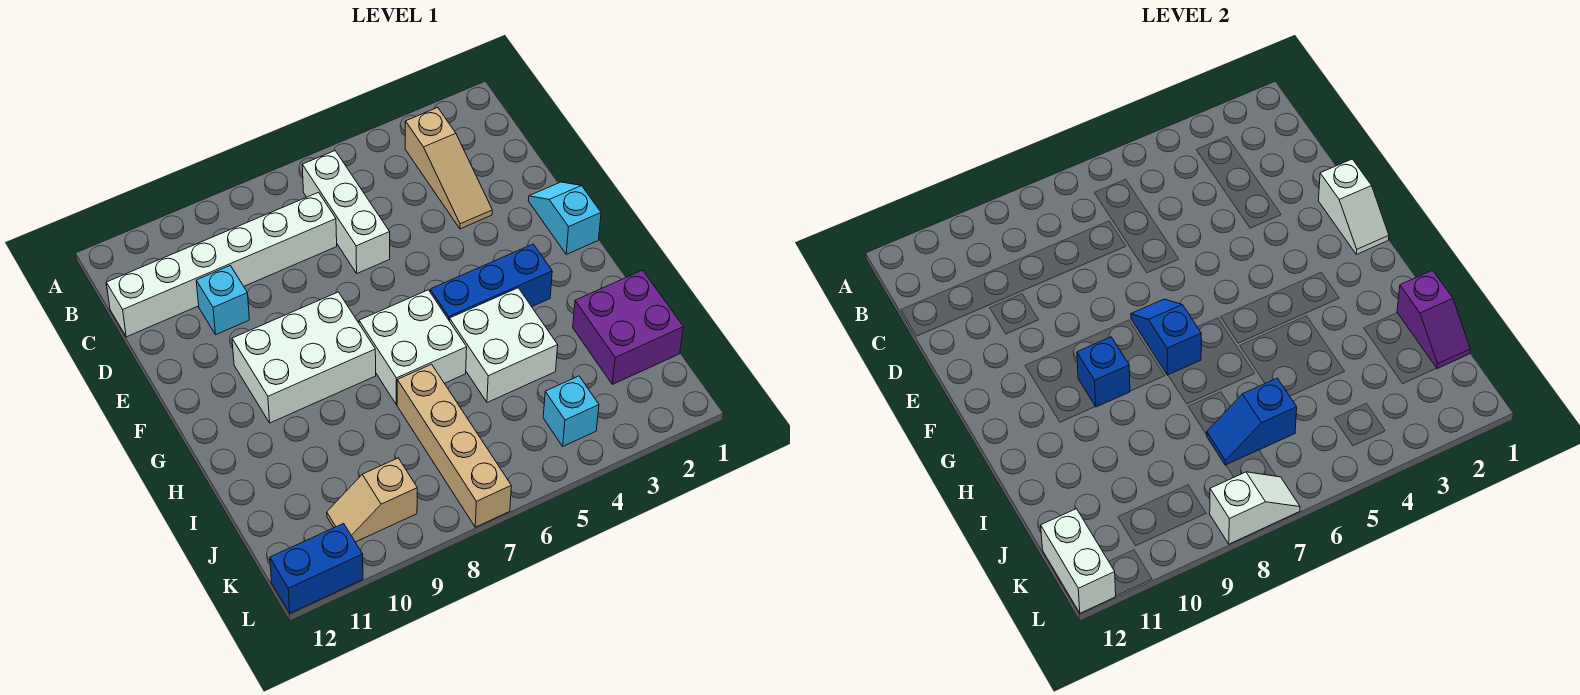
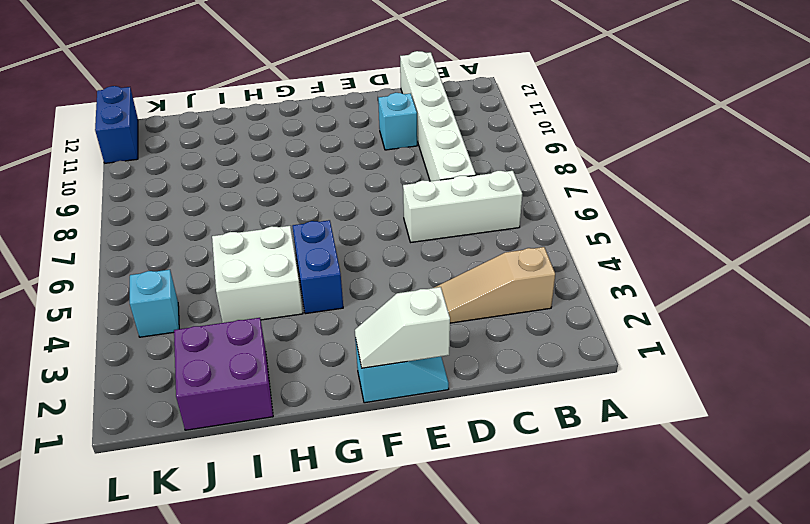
blue brick G4:G5 level 1 -> blue brick G3:G5 level 1
none -> white brick F8:G10 level 1
none -> white brick G6:H7 level 1
none -> tan brick I7:L7 level 1

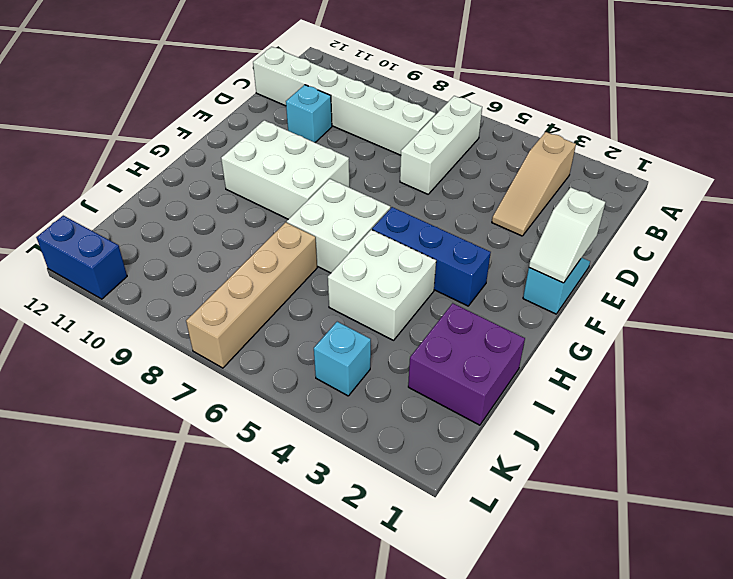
none -> tan slope K9:K10 level 1 top 9
none -> blue slope F7:G7 level 2 top G
none -> blue brick G9 level 2

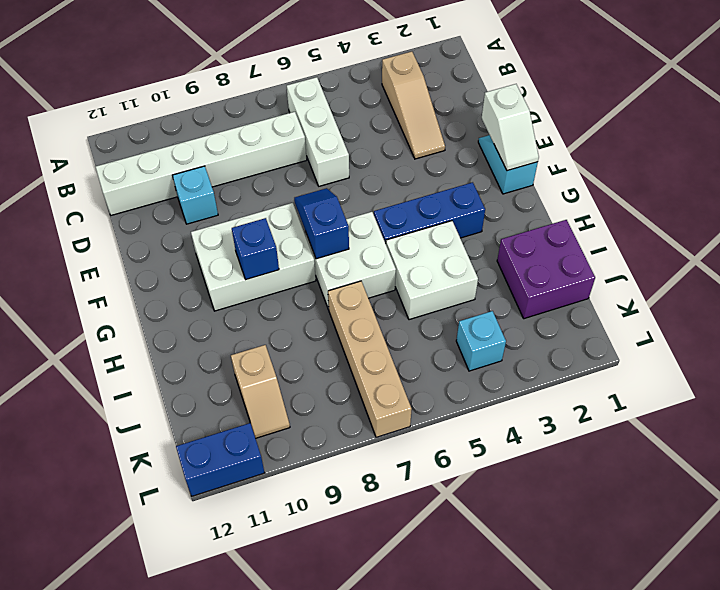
tan slope J10:K10 level 1 top J -> tan slope K9:K10 level 1 top 9
none -> purple slope I1:J1 level 2 top I
none -> blue slope J6:J7 level 2 top 6
none -> white brick K12:L12 level 2

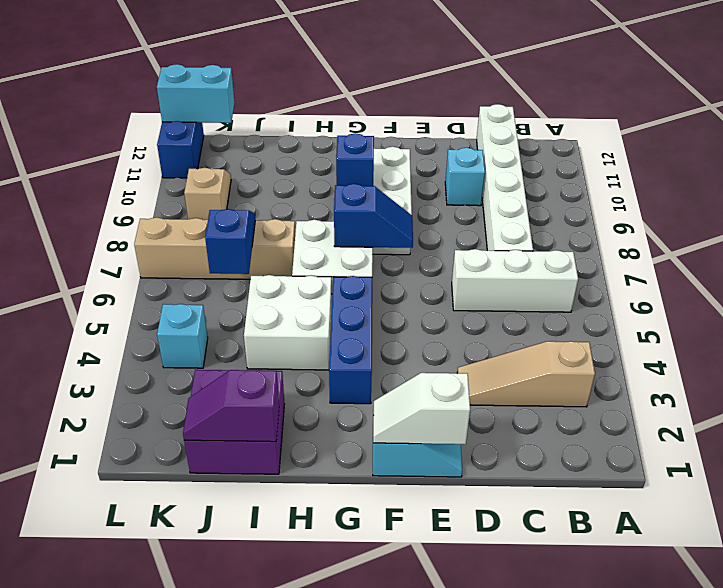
cyan brick K12:L12 level 2 -> white brick K12:L12 level 2
none -> white slope L7:L8 level 2 top 8

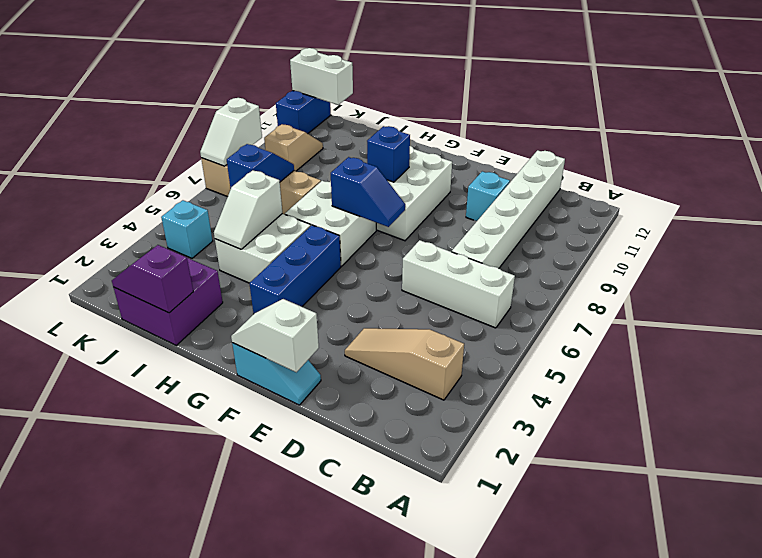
white slope I4:I5 level 2 top 5 -> none

